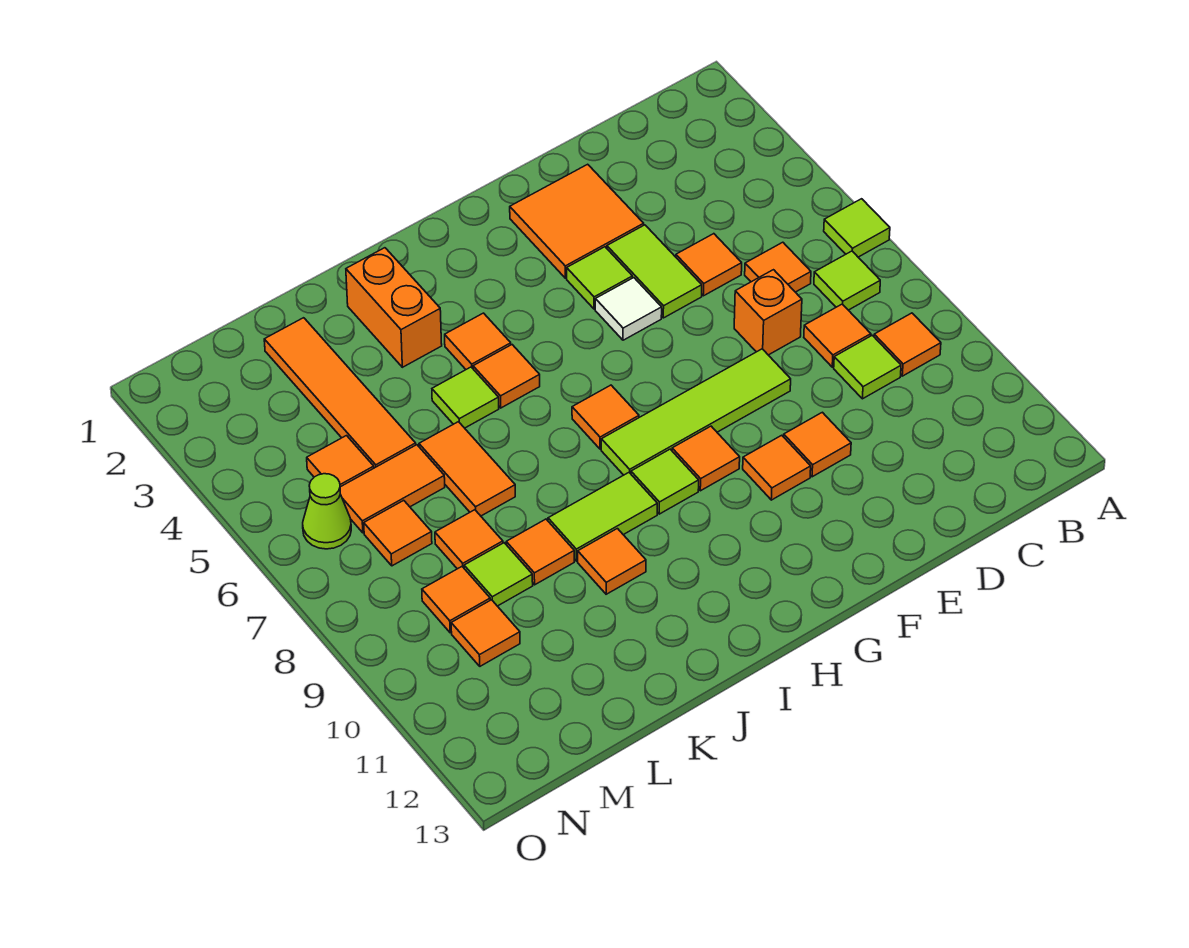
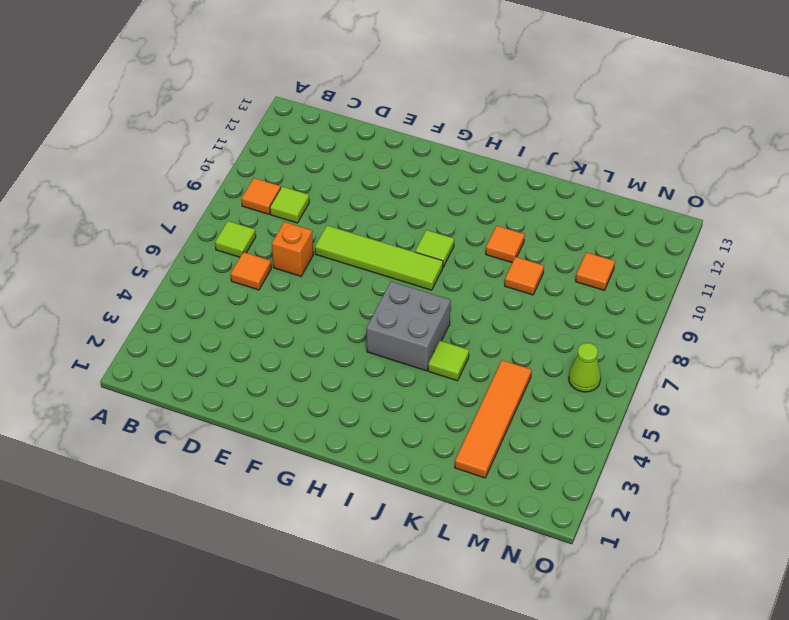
grey brick H5:I6 level 1 -> orange tile I5 level 1
none -> lime tile A6 level 1
none -> orange tile C8 level 1
none -> orange tile D5 level 1
none -> orange tile E2:F3 level 1

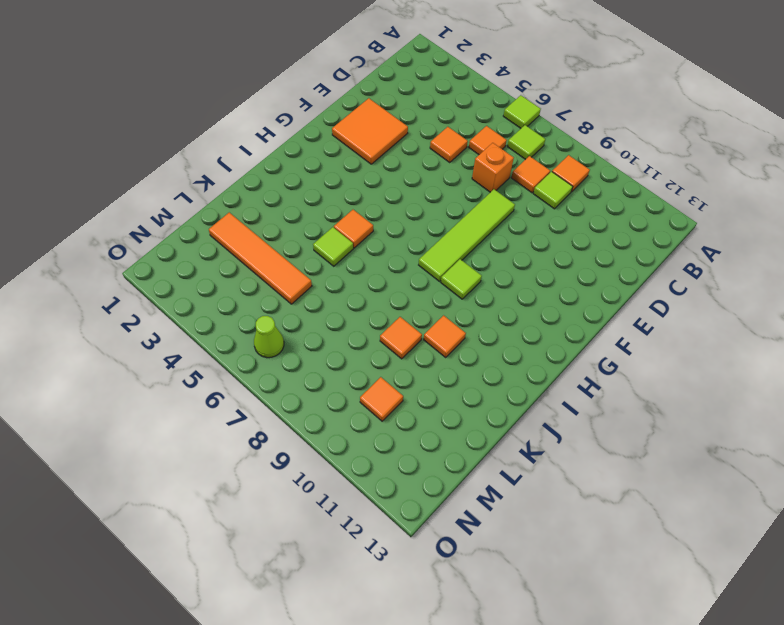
none -> lime tile E4:E5 level 1
none -> orange tile E10 level 1
none -> lime tile F4 level 1
none -> white tile F5 level 1

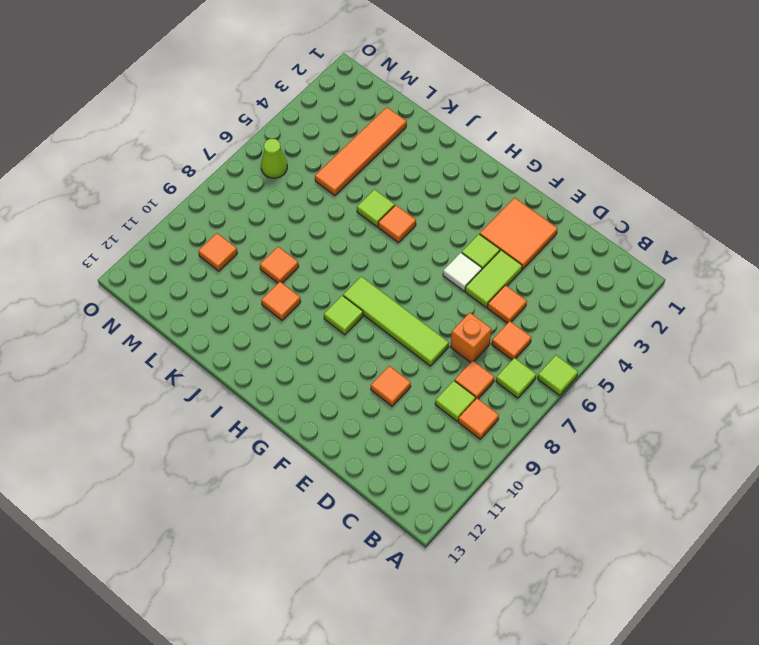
none -> orange tile F10 level 1
none -> orange tile G9 level 1
none -> orange tile H7 level 1
none -> orange tile I4 level 1

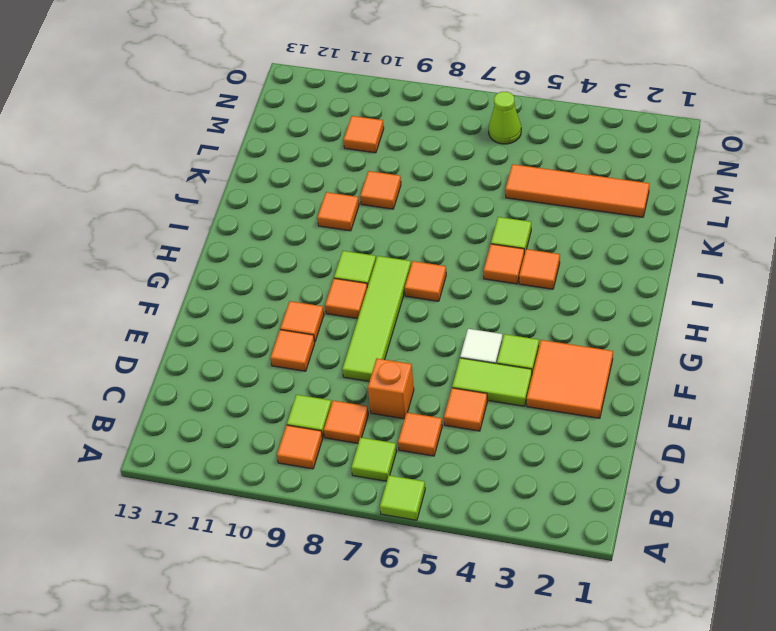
none -> lime tile I9:J9 level 1
none -> orange brick J2:J3 level 1
none -> orange tile K6:K7 level 1
none -> orange tile L6:M6 level 1

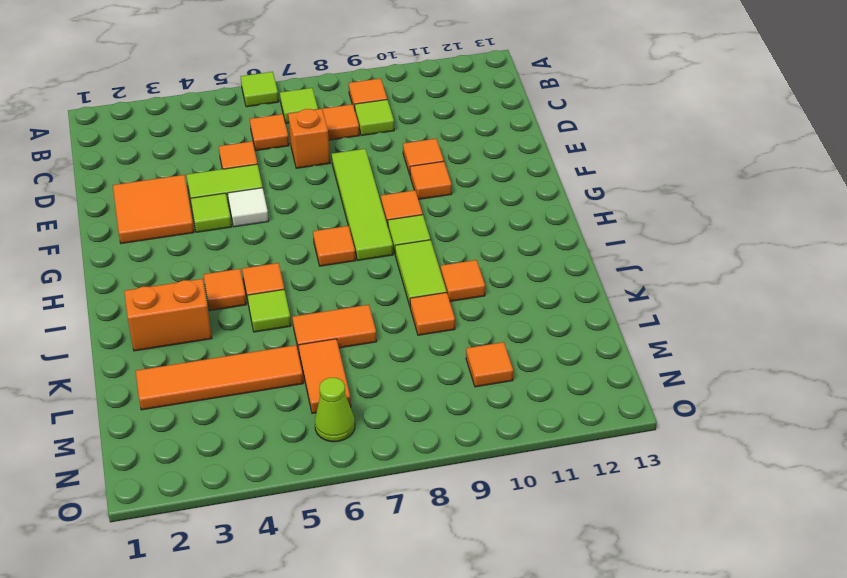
none -> orange tile L8 level 1
none -> lime tile L9 level 1
none -> orange tile M5 level 1
none -> orange tile M7 level 1

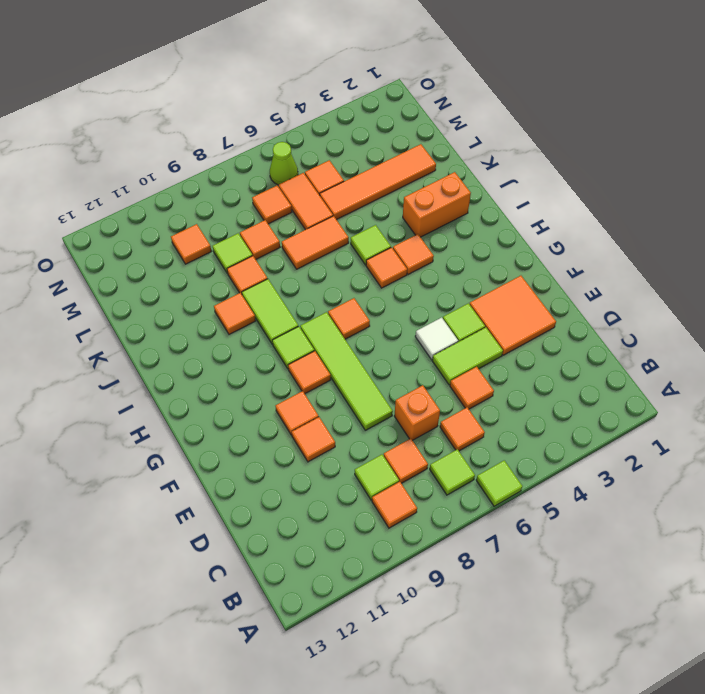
none -> orange tile M9 level 1

